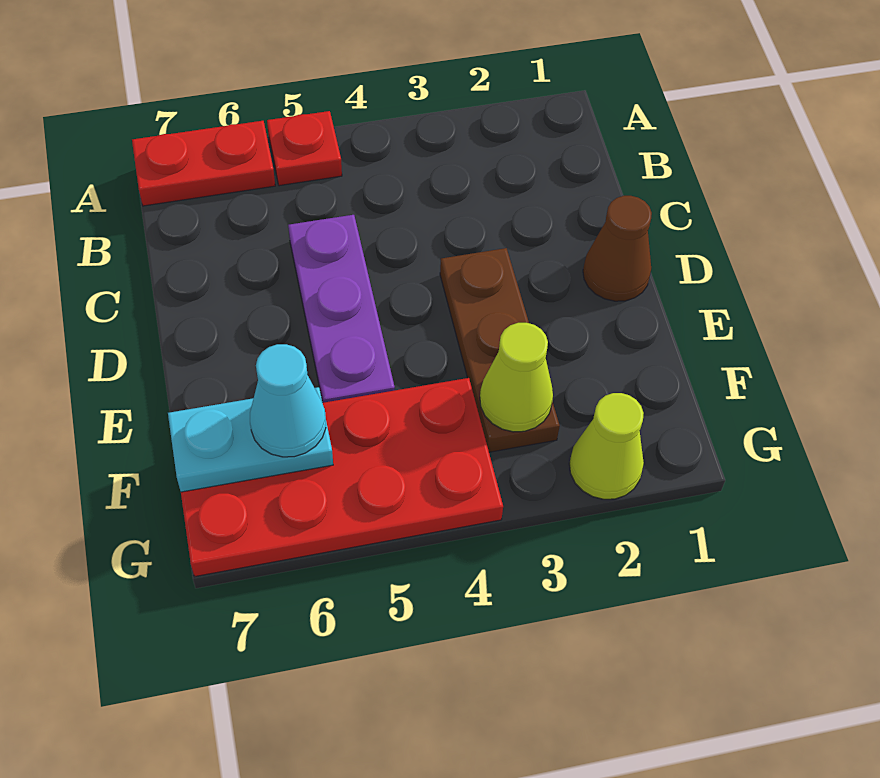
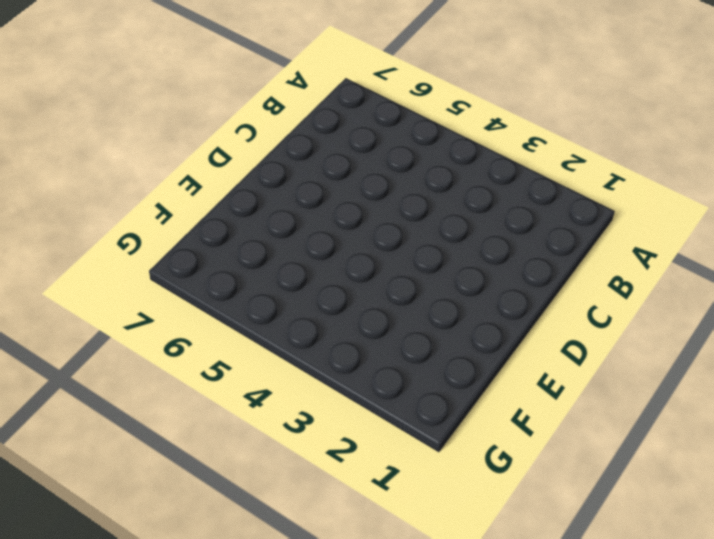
none -> red plate A5 level 1
none -> red plate A6:A7 level 1

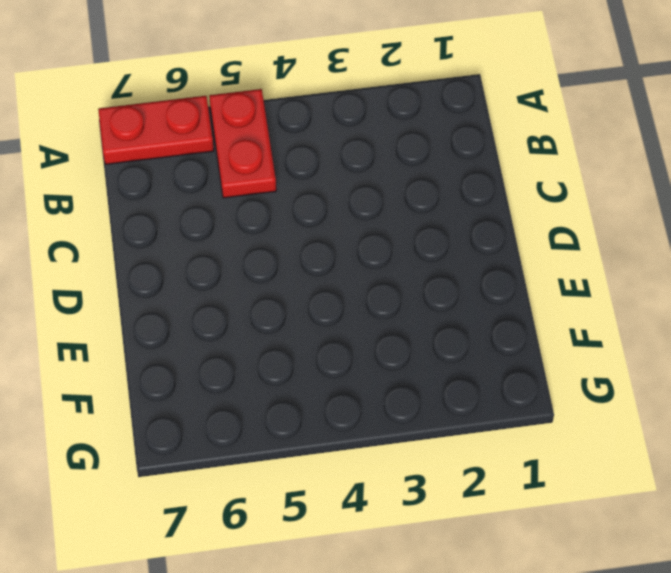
red plate A5:B5 level 1 -> red plate A5 level 1
none -> purple plate C5:E5 level 1
none -> brown cone D1 level 1

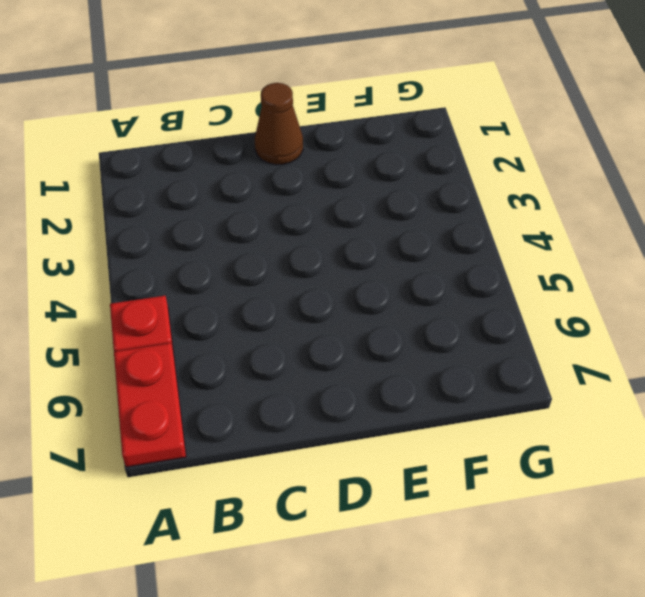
none -> purple plate C5:E5 level 1
none -> brown plate D3:F3 level 1

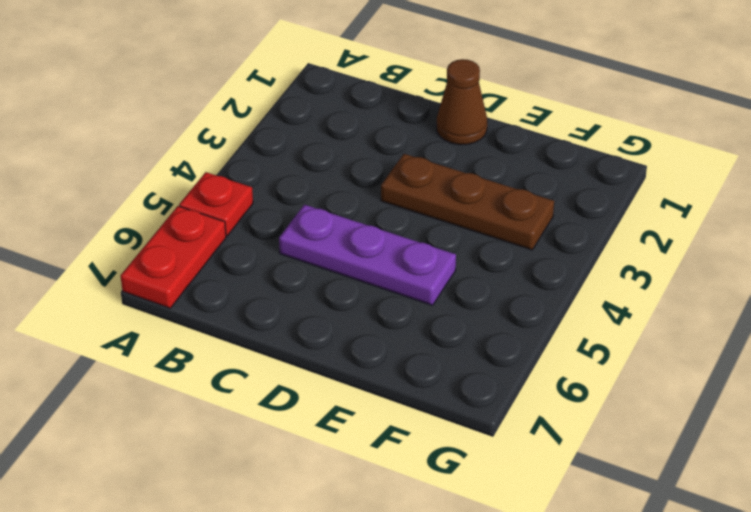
none -> red plate F4:G7 level 1
none -> lime cone G2 level 1

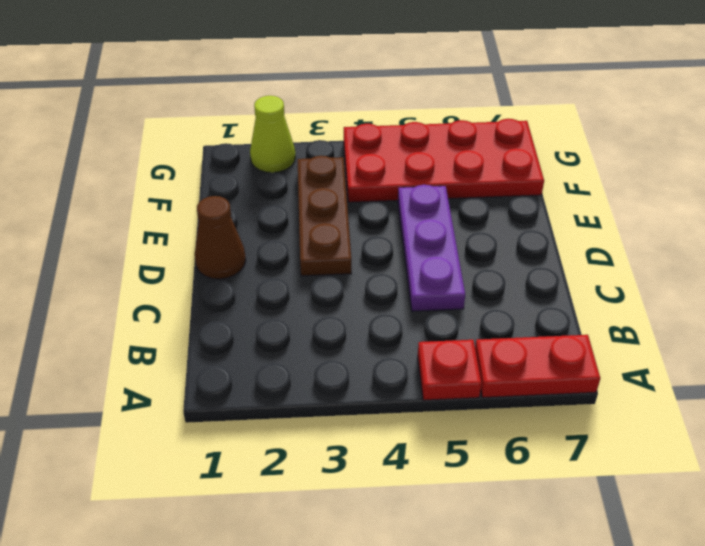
none -> lime cone F3 level 2
none -> cyan plate F6:F7 level 2

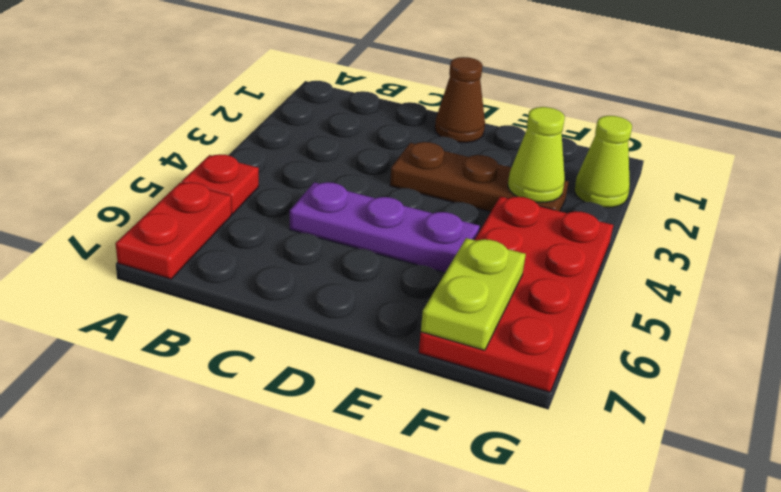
lime plate F6:F7 level 2 -> cyan plate F6:F7 level 2
none -> cyan cone F6 level 3

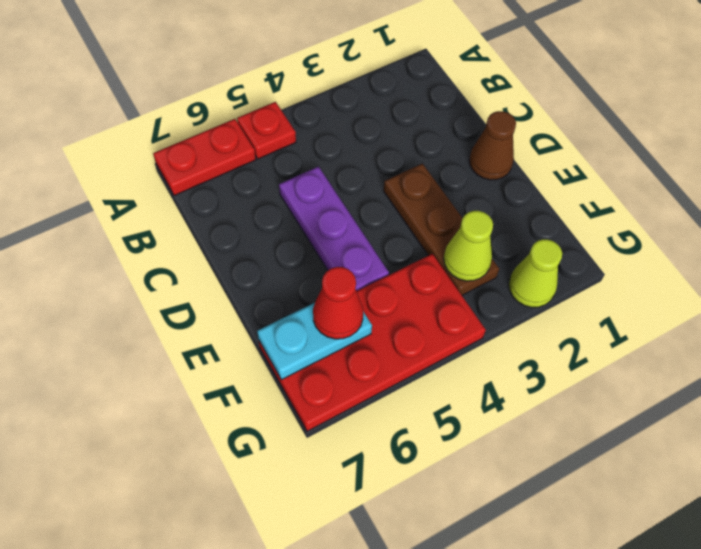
red cone F6 level 3 -> cyan cone F6 level 3

